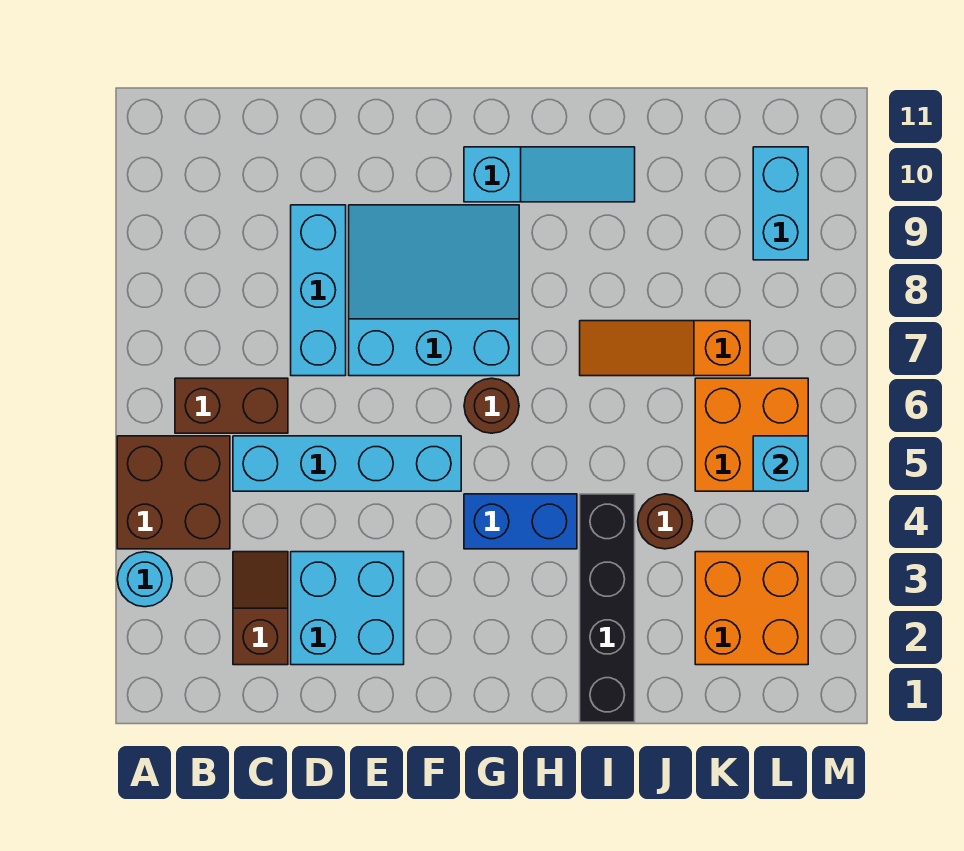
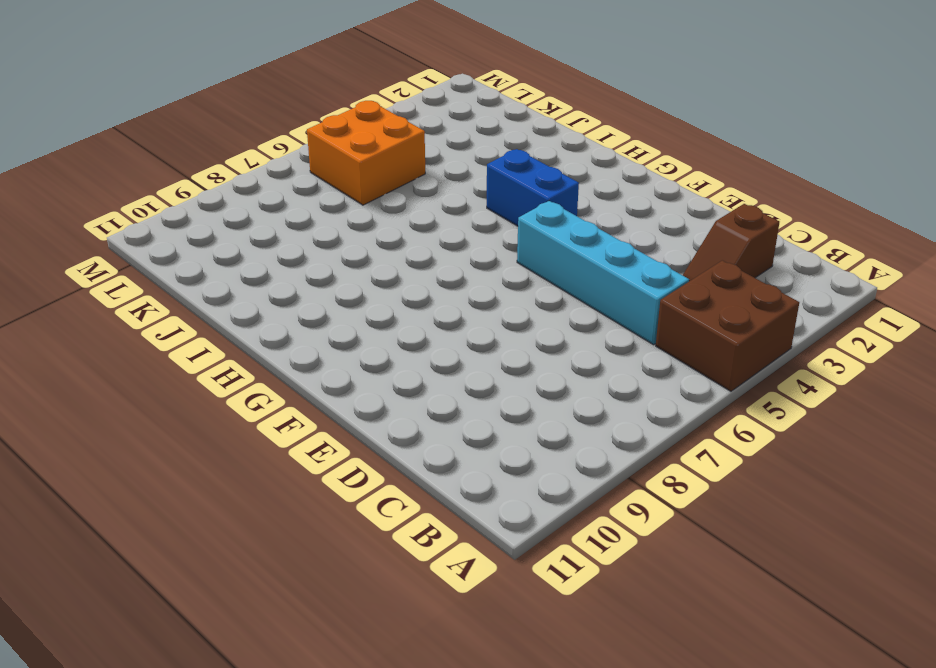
none -> cyan round brick A3 level 1
none -> brown brick B6:C6 level 1
none -> cyan brick D2:E3 level 1

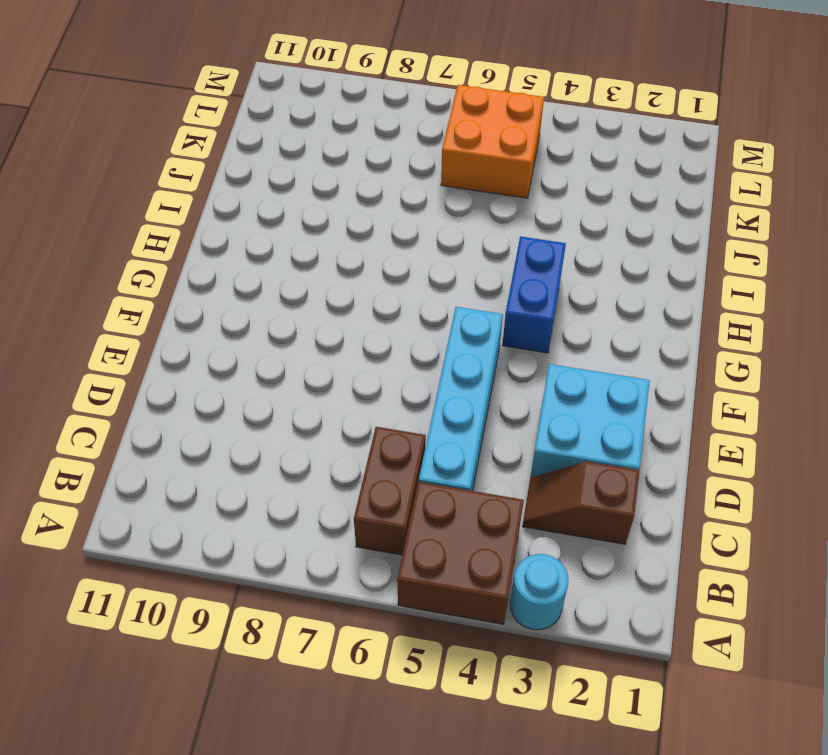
none -> cyan brick D7:D9 level 1
none -> cyan slope E7:G9 level 1 top 7
none -> brown round brick G6 level 1

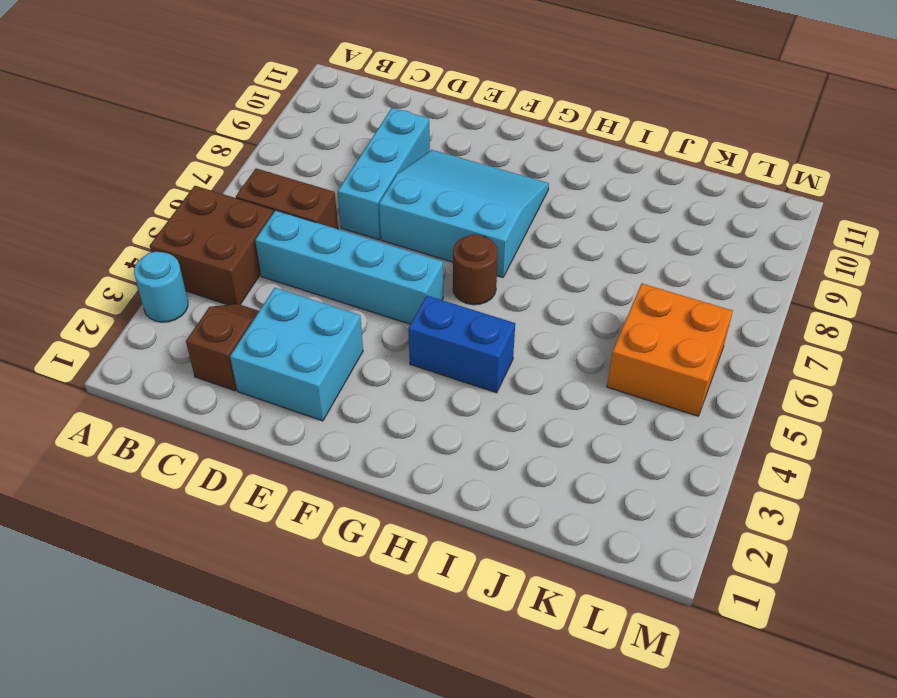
none -> cyan slope G10:I10 level 1 top G
none -> black brick I1:I4 level 1
none -> orange slope I7:K7 level 1 top K

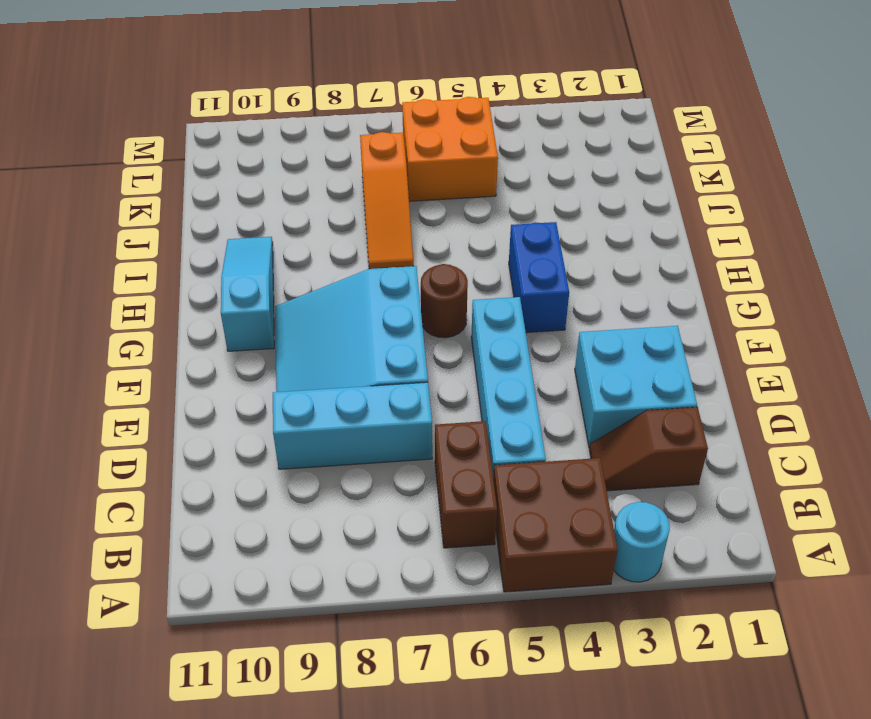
none -> black brick I1:I4 level 1
none -> brown round brick J4 level 1
none -> orange brick K2:L3 level 1

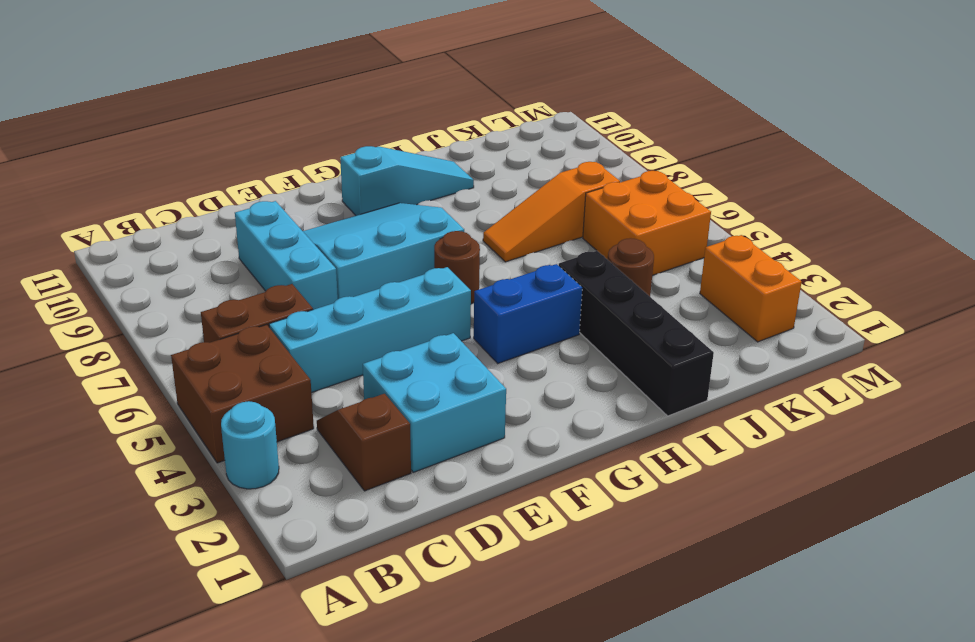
orange brick L2:L3 level 1 -> orange brick K2:L3 level 1
none -> cyan brick L9:L10 level 1
none -> cyan brick L5 level 2

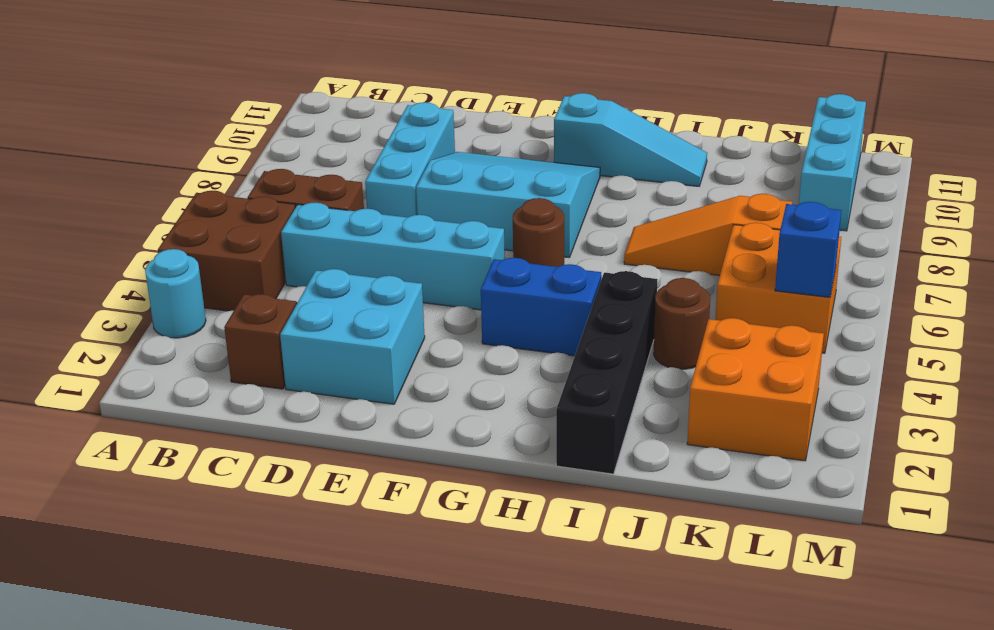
blue brick L5 level 2 -> cyan brick L5 level 2
cyan brick L9:L11 level 1 -> cyan brick L9:L10 level 1

